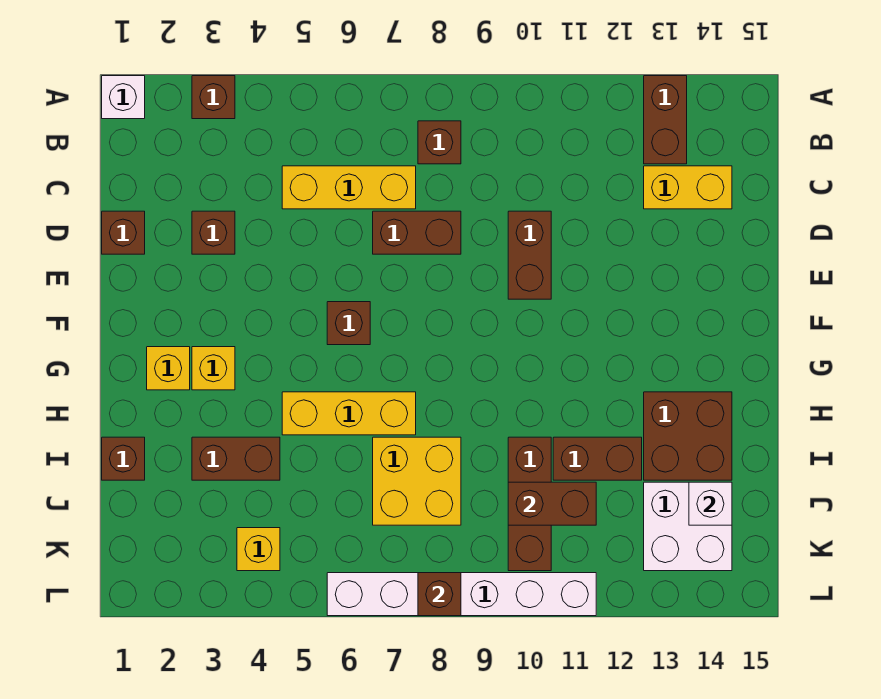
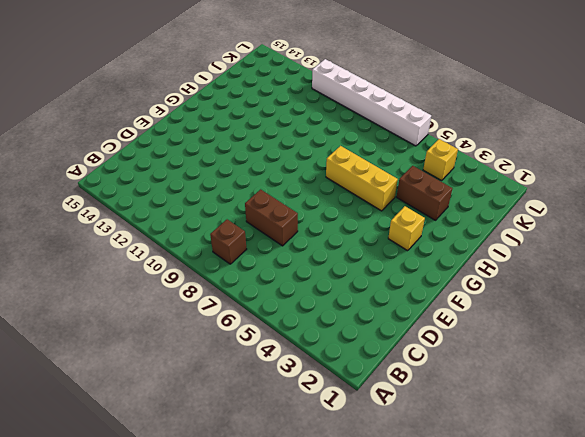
none -> white brick A1 level 1
none -> brown brick A3 level 1
none -> brown brick A13:B13 level 1

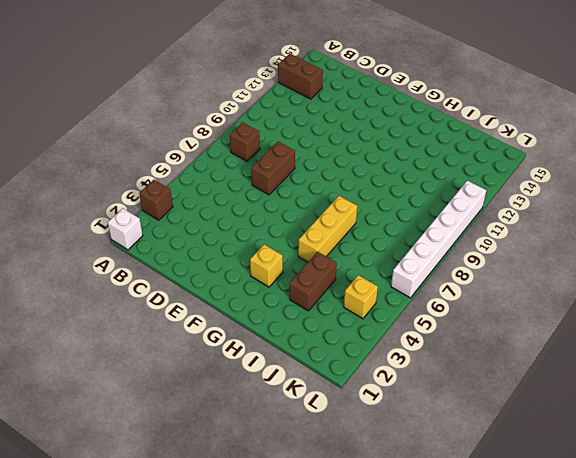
none -> yellow brick C5:C7 level 1
none -> yellow brick C13:C14 level 1
none -> brown brick D1 level 1

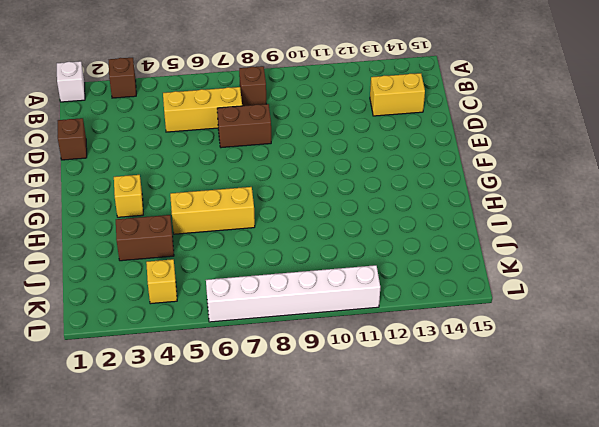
none -> brown brick A13:B13 level 1
none -> brown brick D3 level 1
none -> brown brick D10:E10 level 1

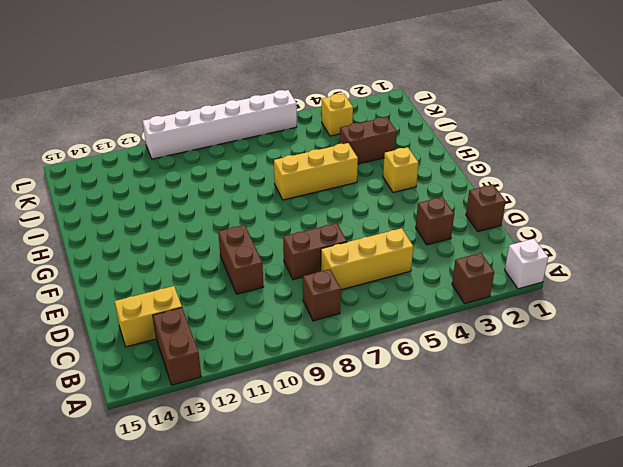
none -> brown brick F6 level 1
none -> yellow brick G2 level 1
none -> brown brick H13:I14 level 1

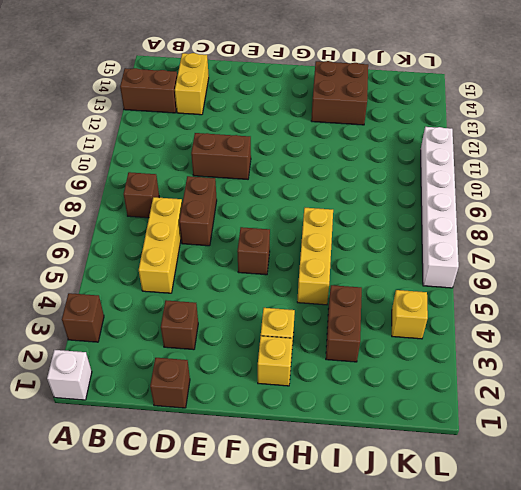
none -> brown brick I1 level 1
none -> yellow brick I7:J8 level 1
none -> brown brick I10:K10 level 1

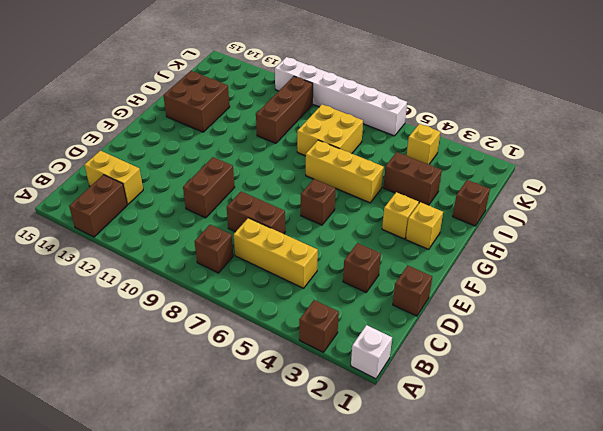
none -> brown brick I11:I12 level 1
none -> white brick J13:K14 level 1
none -> brown brick J10:J11 level 2

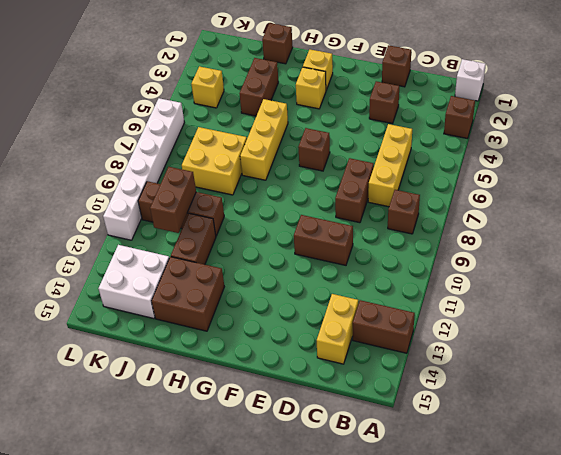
none -> white brick J14 level 2
none -> brown brick L8 level 2

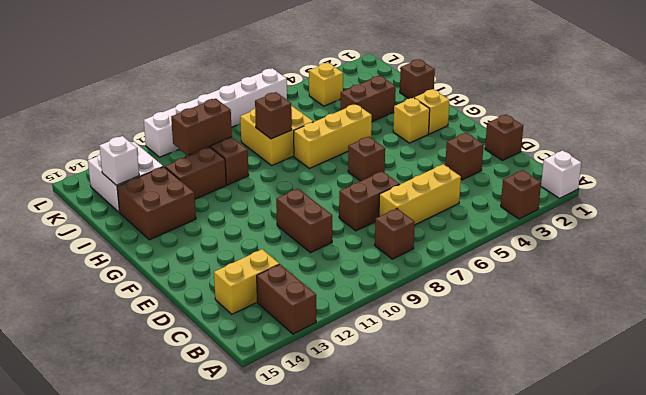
brown brick I8 level 2 -> brown brick L8 level 2

